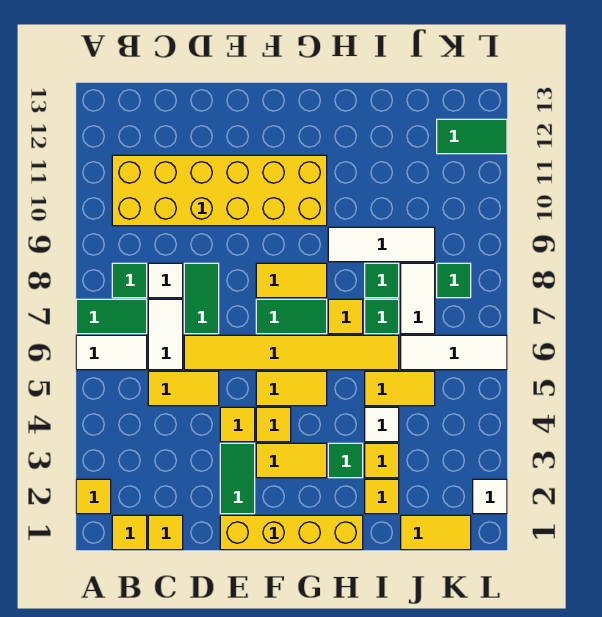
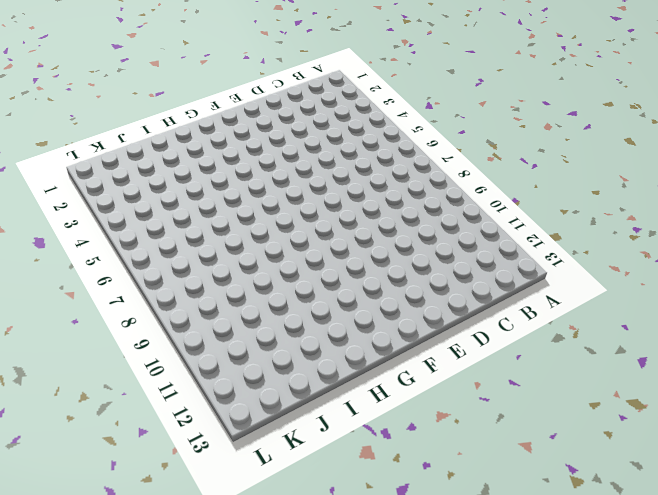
none -> yellow tile A2 level 1
none -> white tile A6:B6 level 1
none -> green tile A7:B7 level 1
none -> yellow tile B1 level 1

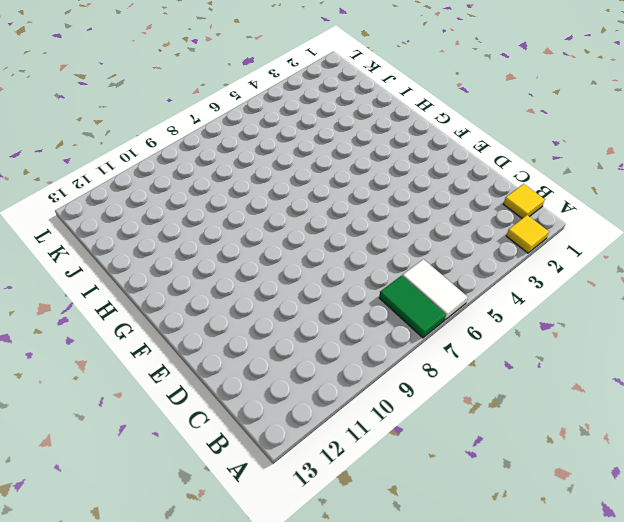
none -> green tile B8 level 1
none -> yellow brick B10:G11 level 1
none -> yellow tile C1 level 1
none -> yellow tile C5:D5 level 1

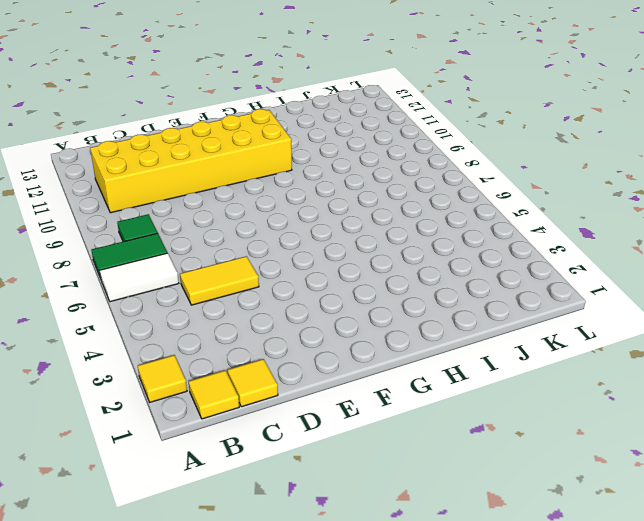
none -> white tile C6:C7 level 1
none -> white tile C8 level 1
none -> yellow tile D6:I6 level 1
none -> green tile D7:D8 level 1

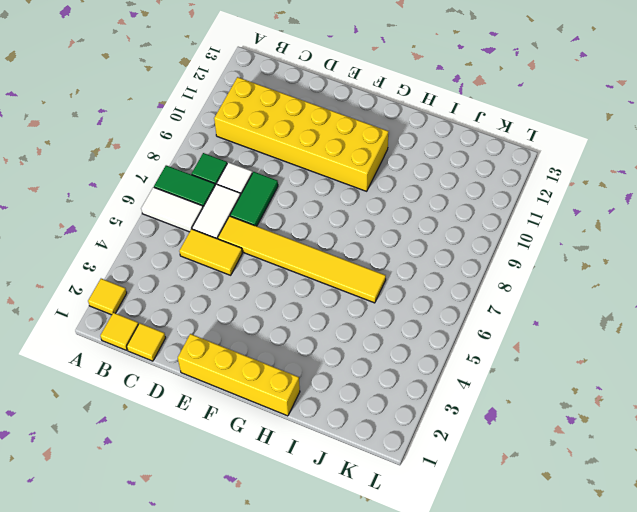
none -> green tile E2:E3 level 1
none -> yellow tile E4 level 1
none -> yellow tile F3:G3 level 1
none -> yellow tile F4 level 1

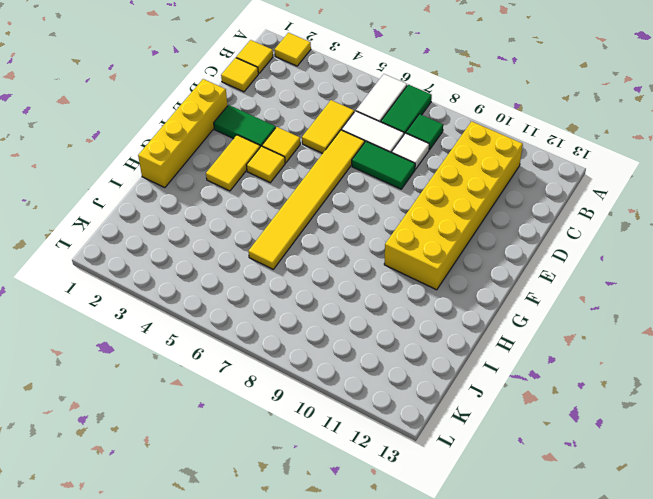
none -> yellow tile F5:G5 level 1
none -> green tile F7:G7 level 1
none -> yellow tile F8:G8 level 1
none -> green tile H3 level 1

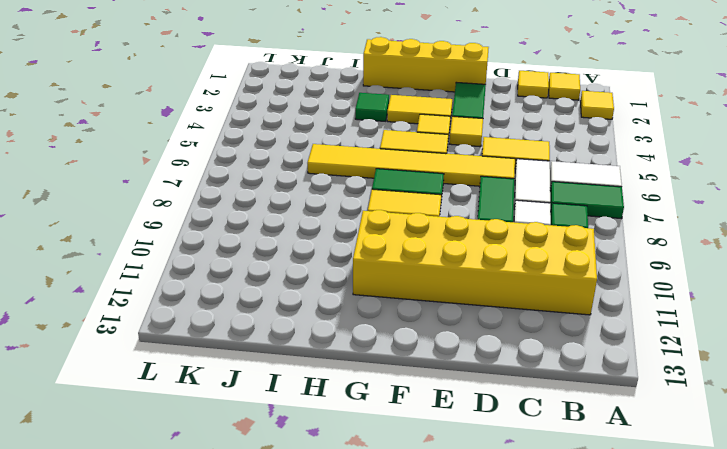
none -> yellow tile H7 level 1
none -> white tile H9:J9 level 1
none -> yellow tile I2 level 1
none -> yellow tile I3 level 1

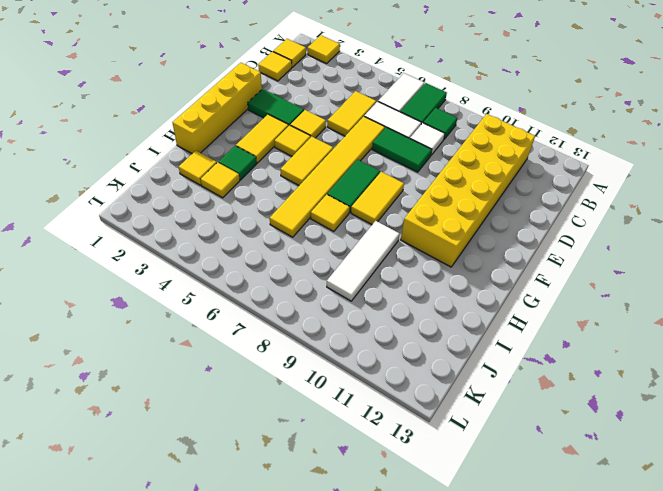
none -> white tile I4 level 1
none -> yellow tile I5:J5 level 1
none -> green tile I7 level 1
none -> green tile I8 level 1

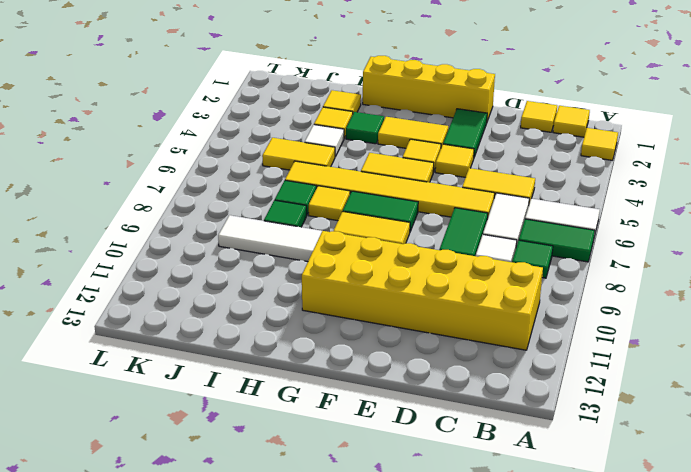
none -> yellow tile J1:K1 level 1
none -> white tile J6:L6 level 1
none -> white tile J7:J8 level 1
none -> green tile K8 level 1

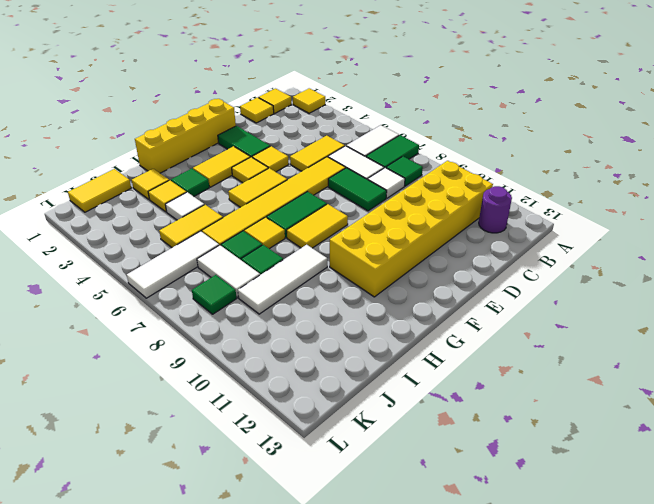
purple round brick B12 level 1 -> none
none -> green tile K12:L12 level 1
none -> white tile L2 level 1

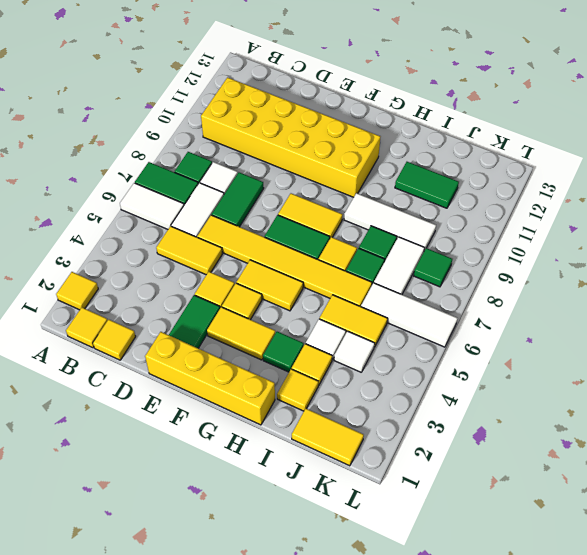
green tile I11:J11 level 1 -> green tile K12:L12 level 1
white tile J4 level 1 -> white tile L2 level 1

